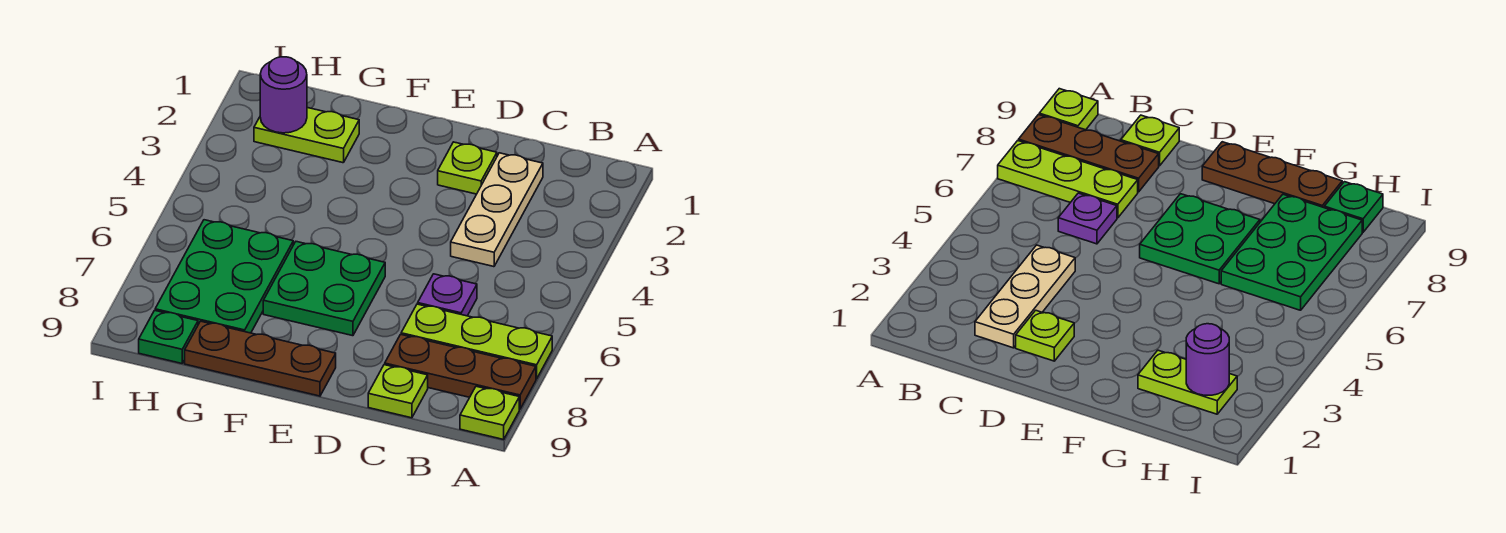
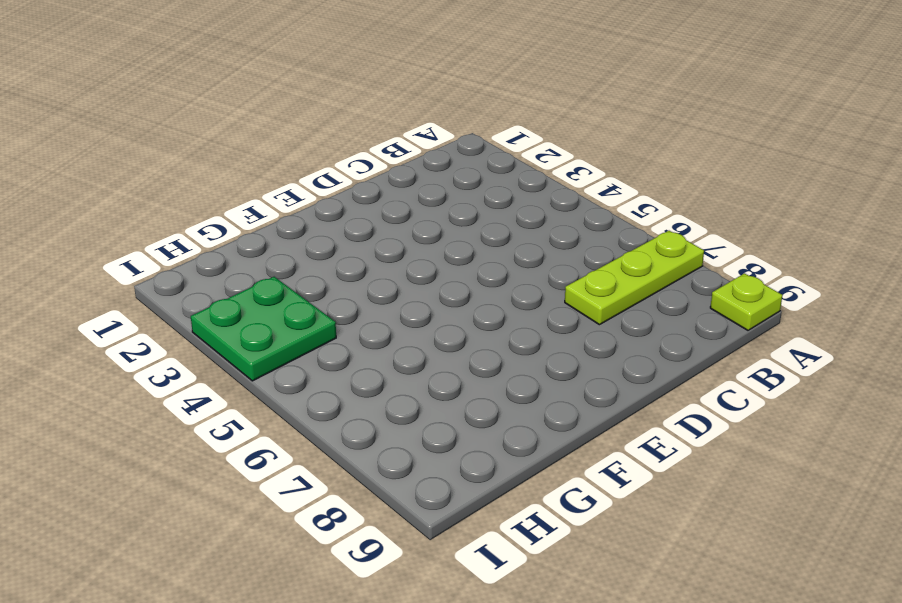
green plate H3:I4 level 1 -> green plate E6:F7 level 1
none -> brown plate A8:C8 level 1
none -> tan plate C2:C4 level 1
none -> purple plate C6 level 1

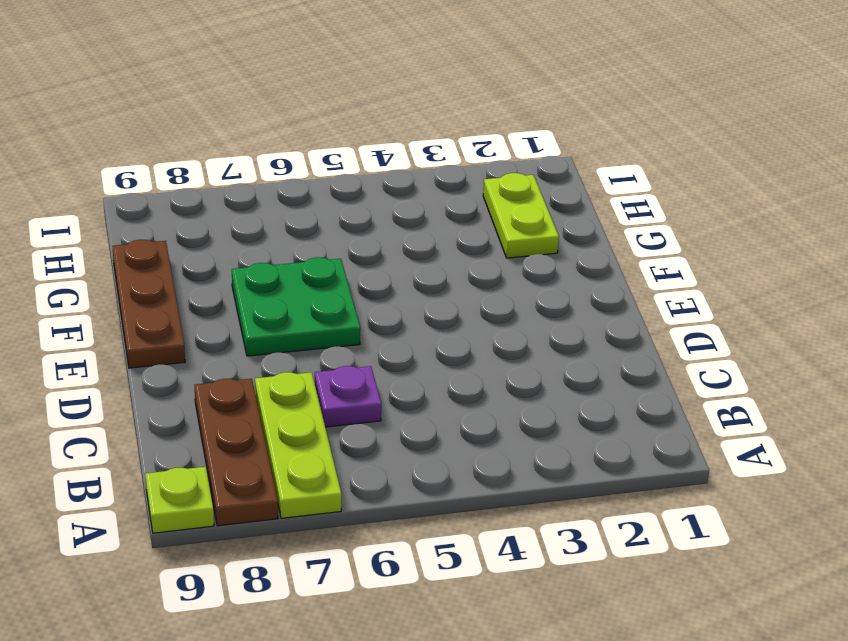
none -> tan plate C2:C4 level 1
none -> lime plate C9 level 1
none -> lime plate D2 level 1

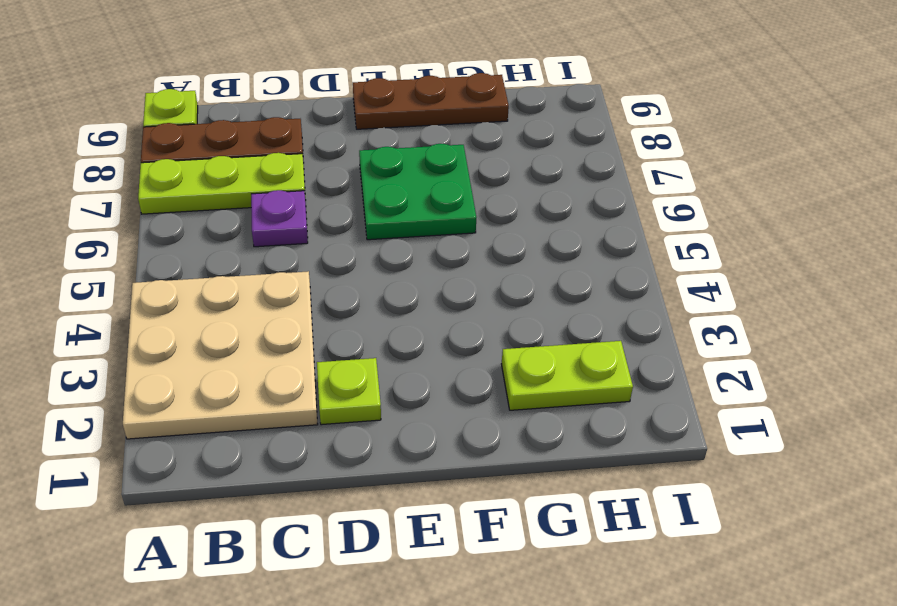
tan plate A2:C4 level 1 -> tan plate C2:C4 level 1
none -> lime plate C9 level 1
none -> green plate G6:H8 level 1
none -> green plate H9 level 1

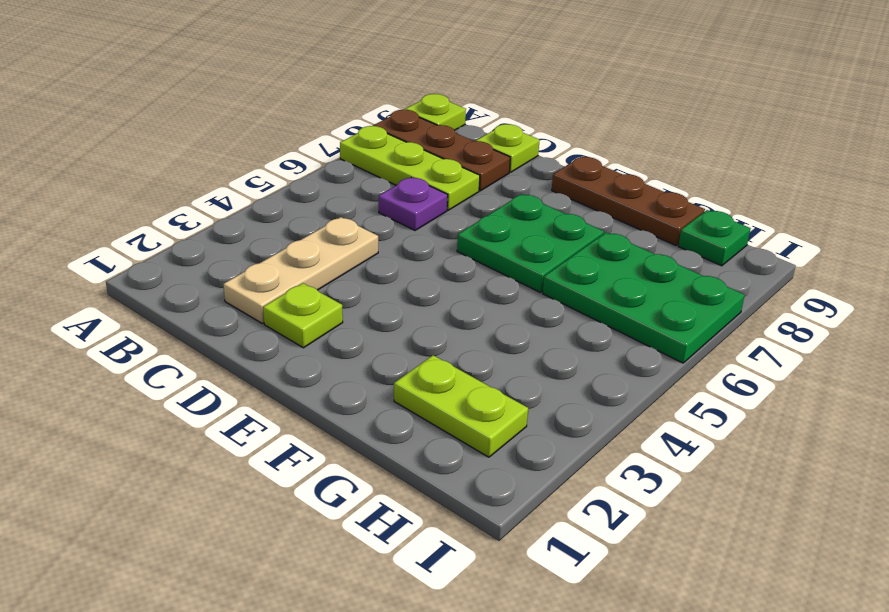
green plate G6:I7 level 1 -> green plate G6:H8 level 1
none -> purple round brick H2 level 2

